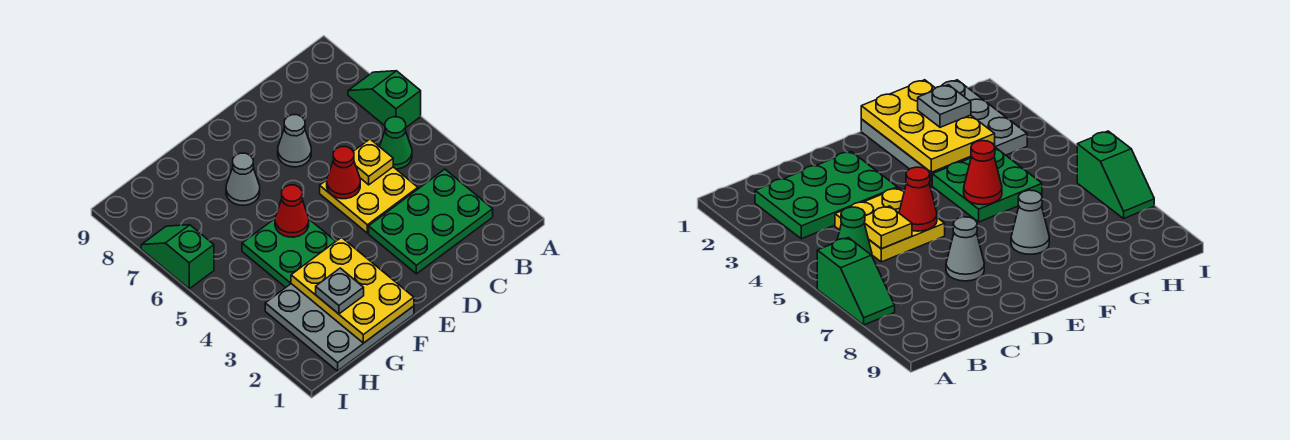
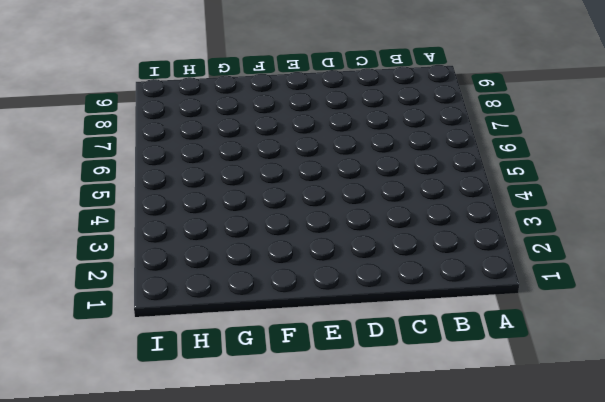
none -> green slope A6:A7 level 1 top 6
none -> green plate B2:D3 level 1
none -> green cone B5 level 1

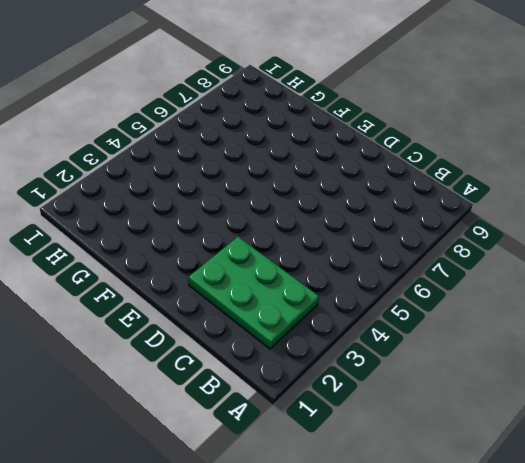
none -> green slope A6:A7 level 1 top 6
none -> green cone B5 level 1
none -> yellow plate C4:D5 level 1

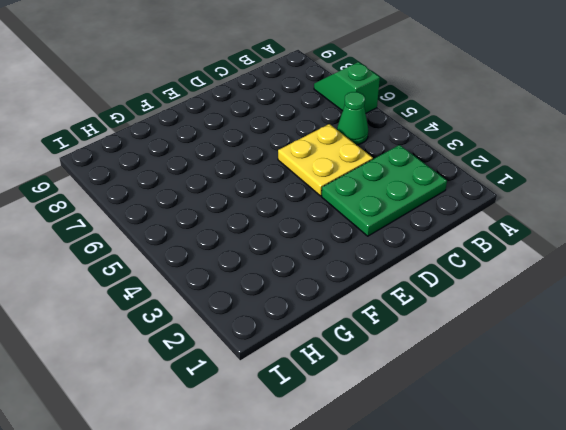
none -> grey cone D7 level 1
none -> grey plate F1:H3 level 1
none -> green plate F4:G5 level 1

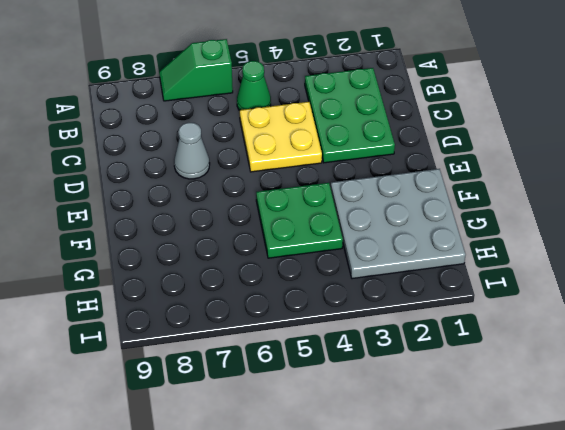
none -> grey cone F7 level 1
none -> green slope I6:I7 level 1 top 6
none -> yellow plate C5 level 2

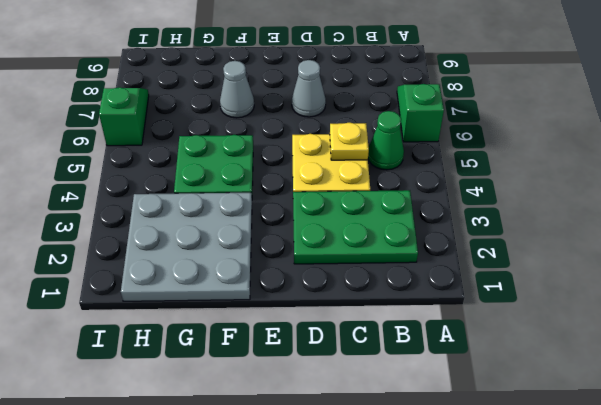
none -> red cone D5 level 2
none -> yellow plate F1:G3 level 2
none -> red cone F5 level 2

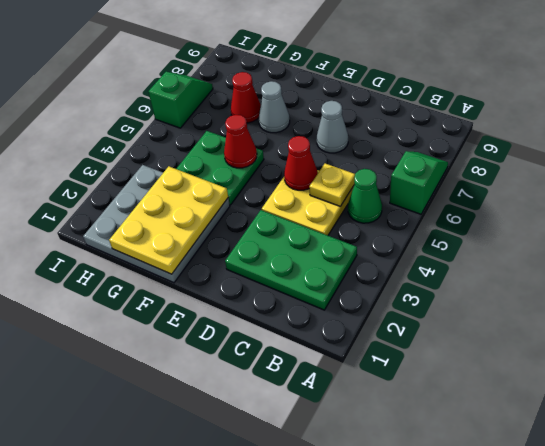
red cone G7 level 1 -> none
none -> grey plate G2 level 3

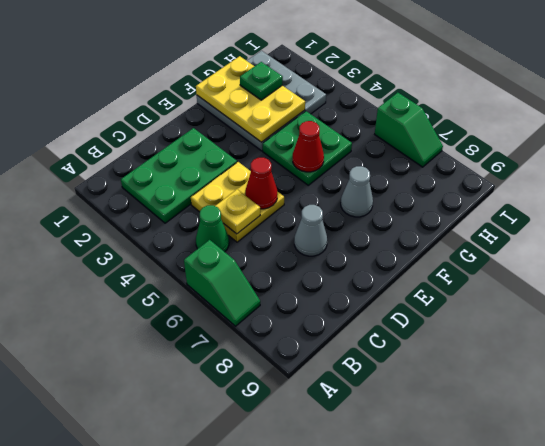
green plate G2 level 3 -> grey plate G2 level 3

